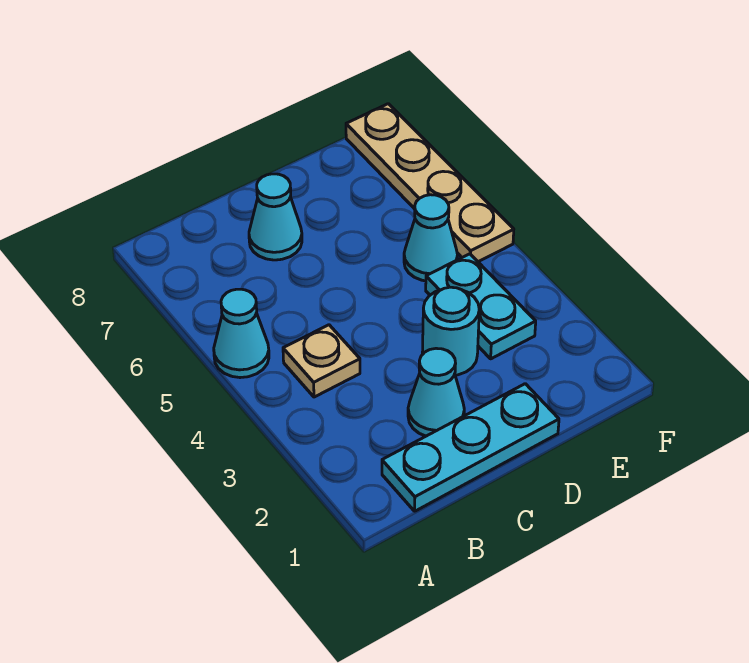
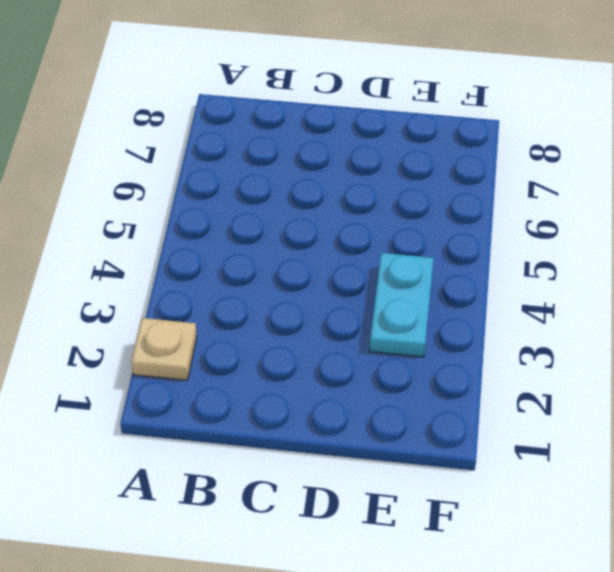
tan plate A2 level 1 -> tan plate B4 level 1
none -> cyan cone A5 level 1
none -> cyan plate B1:D1 level 1

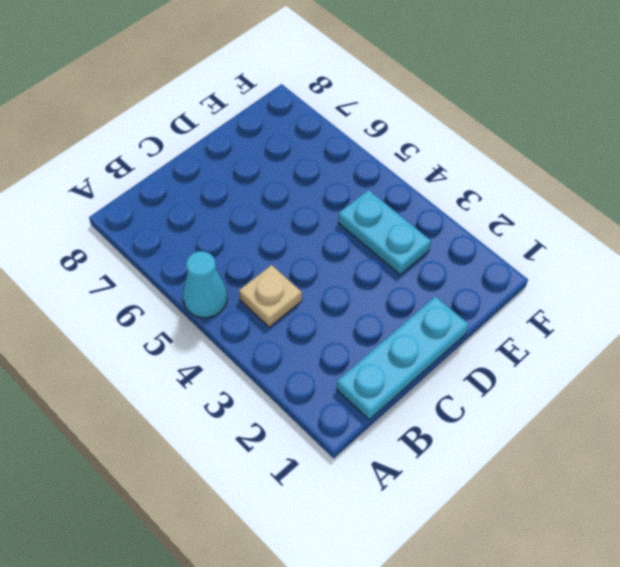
none -> cyan cone C2 level 1
none -> cyan cone C7 level 1

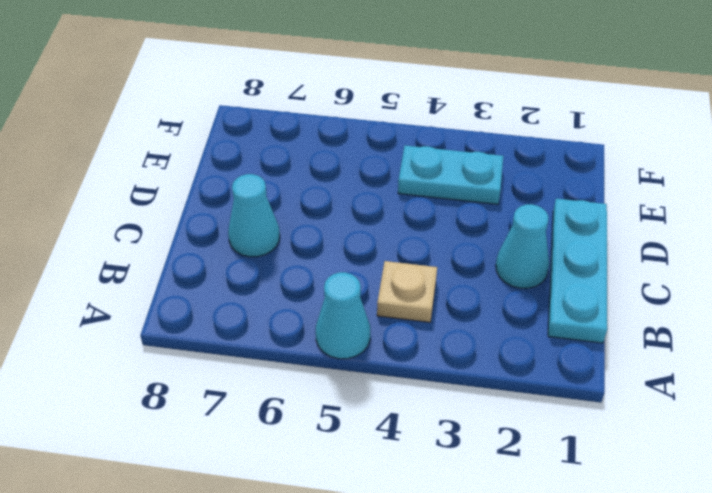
none -> cyan round brick D3 level 1
none -> cyan cone E5 level 1

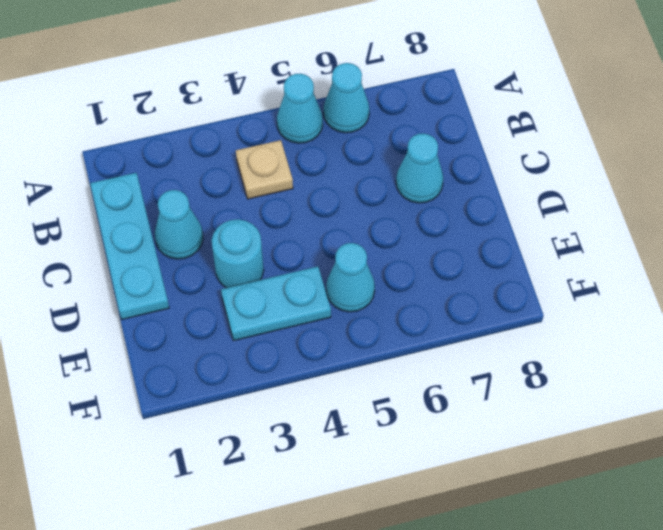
cyan cone A6 level 1 -> none
none -> tan plate F5:F8 level 1

